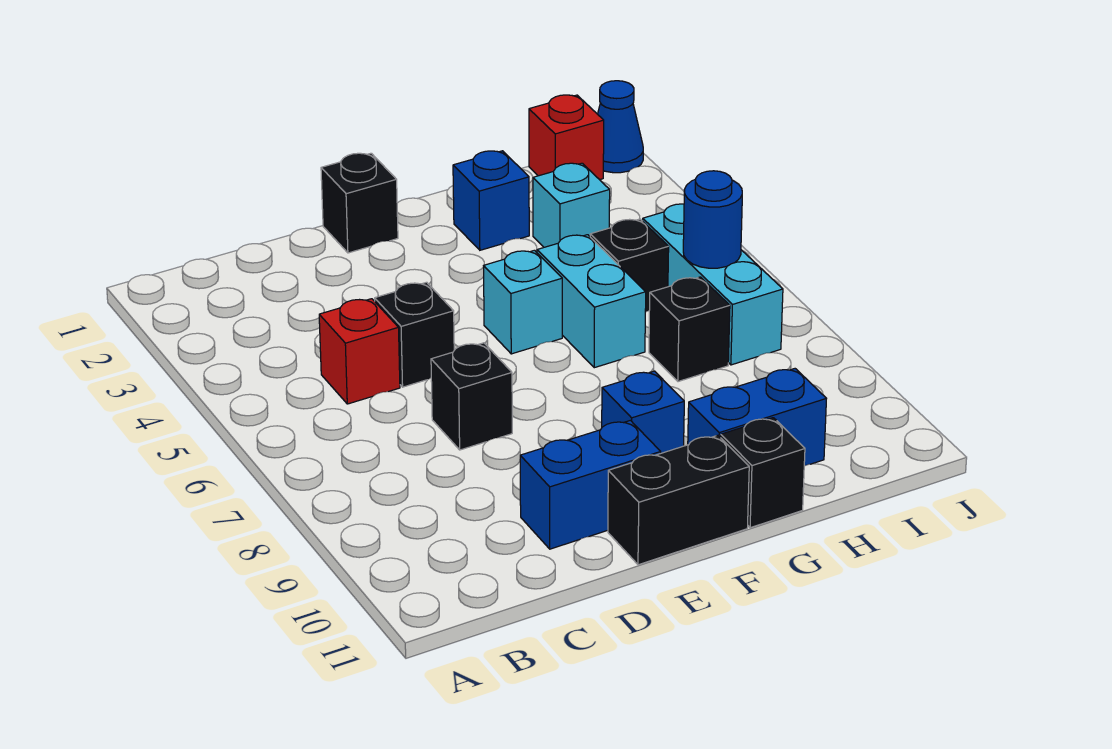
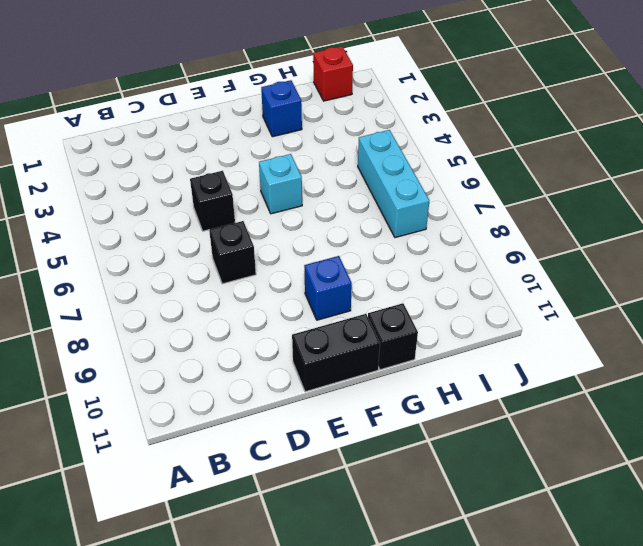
none -> red brick C5 level 1
none -> blue brick D10:E10 level 1
none -> black brick E1 level 1

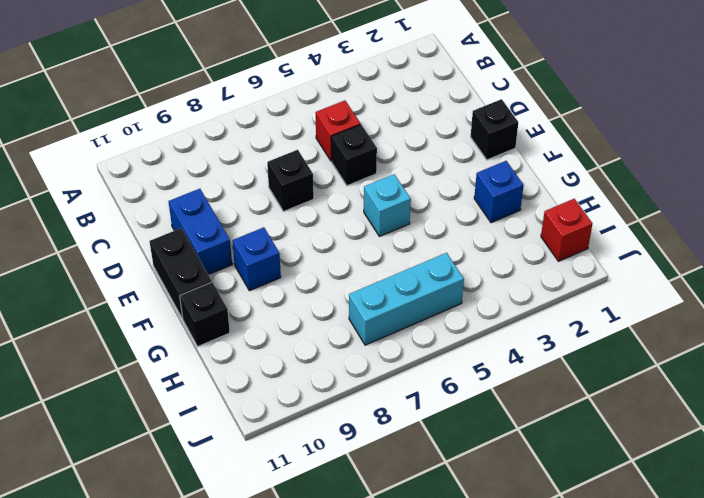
none -> cyan brick G5:G6 level 1
none -> blue brick G10:H10 level 1
none -> cyan brick H3 level 1

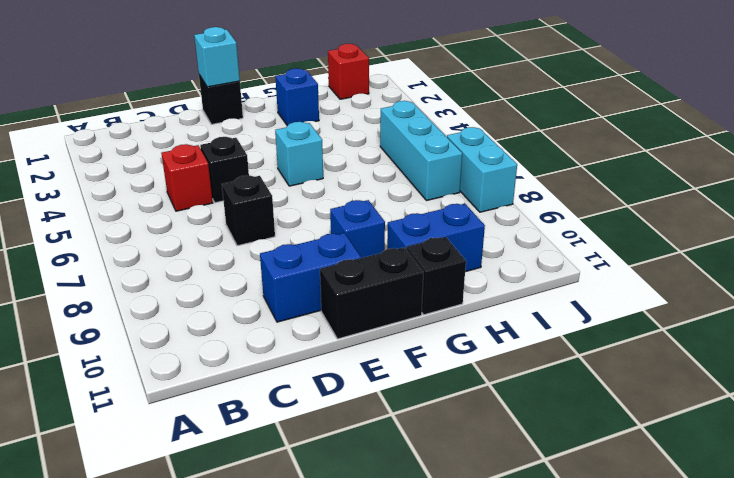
cyan brick E1 level 2 -> cyan brick H3 level 1
cyan brick J7:J8 level 1 -> cyan brick G5:G6 level 1
none -> black brick H5 level 1
none -> black brick H7 level 1
none -> blue cone J1 level 1

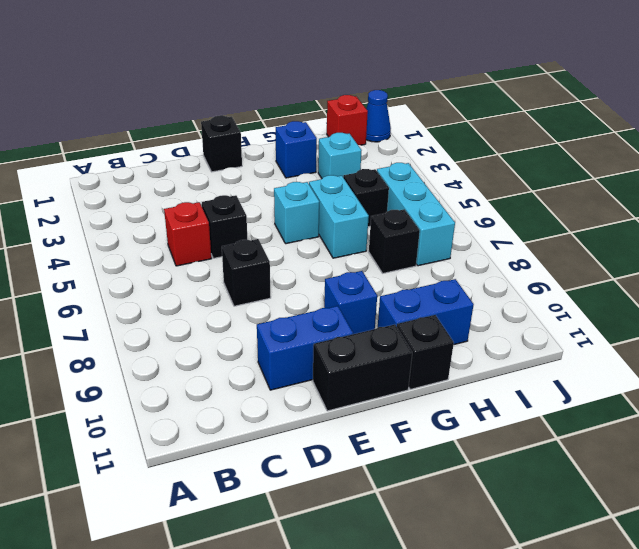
none -> blue round brick I6 level 2

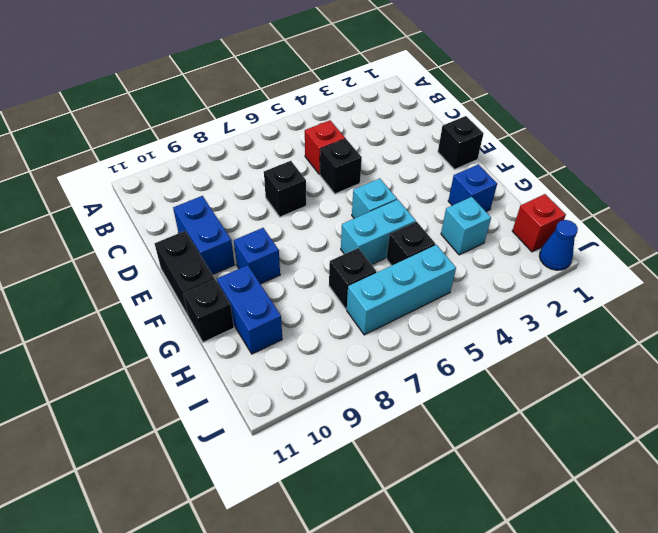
none -> blue round brick I6 level 2

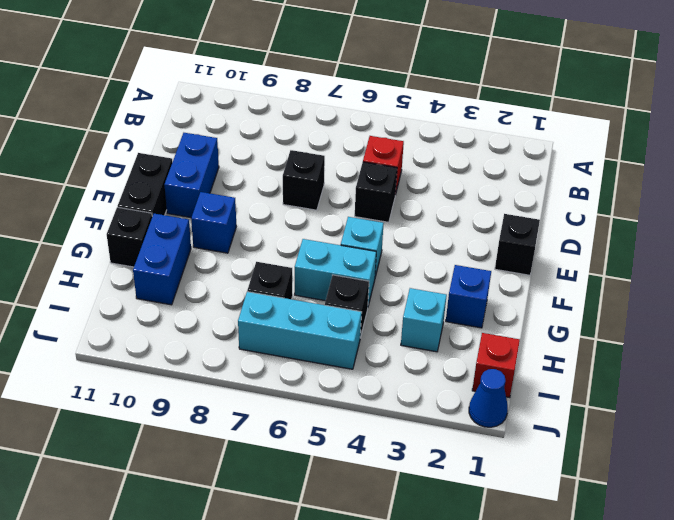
none -> blue round brick I6 level 2

